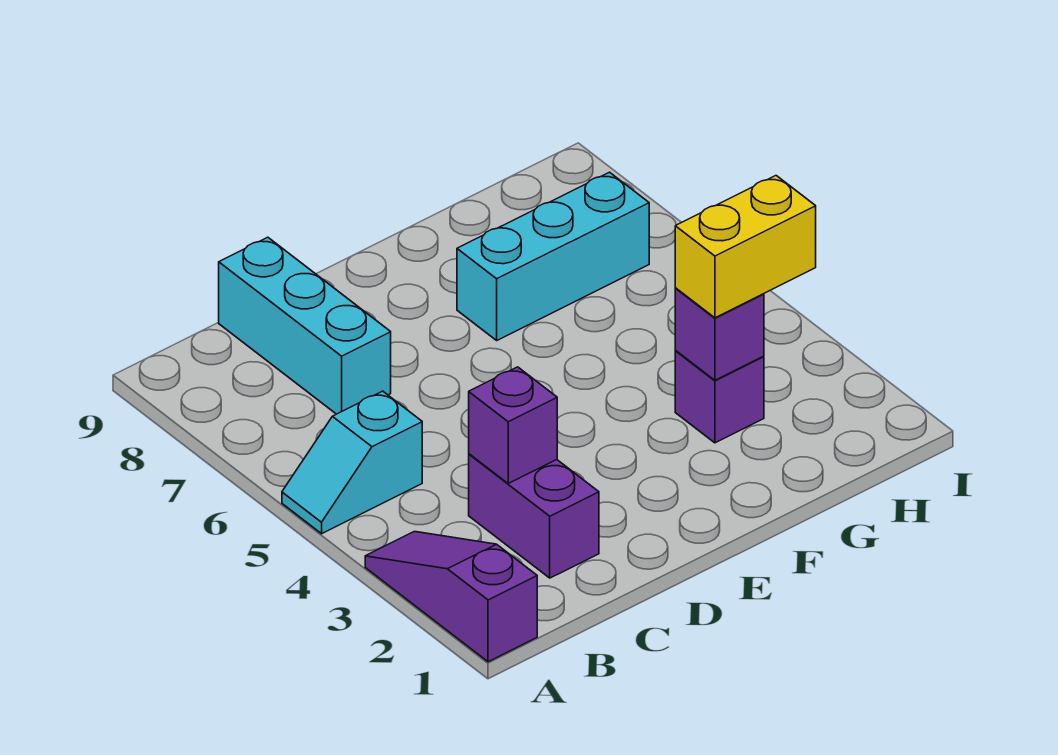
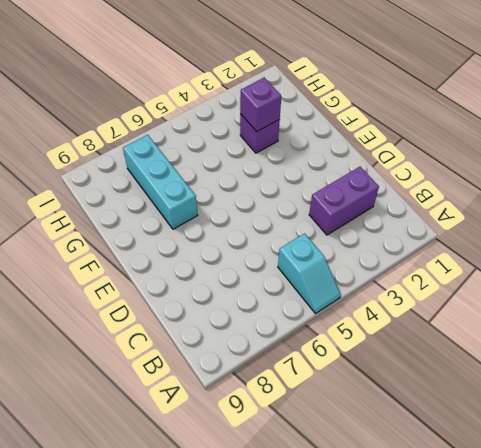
none -> purple slope A1:A3 level 1 top 1
none -> cyan brick C7:C9 level 1

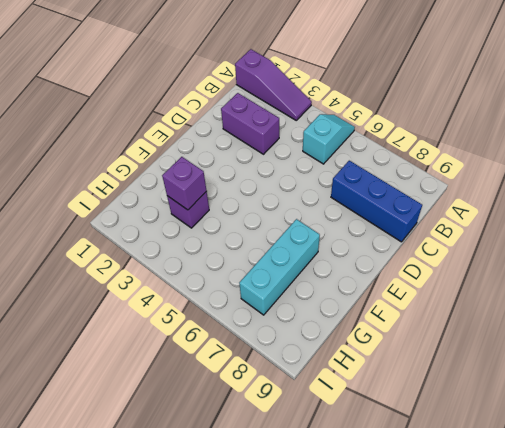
blue brick C7:C9 level 1 -> cyan brick C7:C9 level 1
none -> purple brick C3 level 2
none -> yellow brick G3:H3 level 3

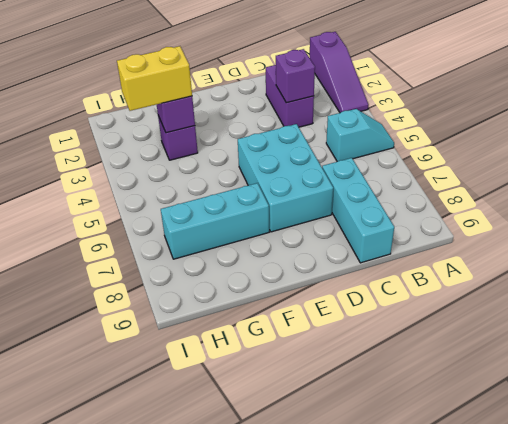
cyan brick D5:E7 level 1 -> none

